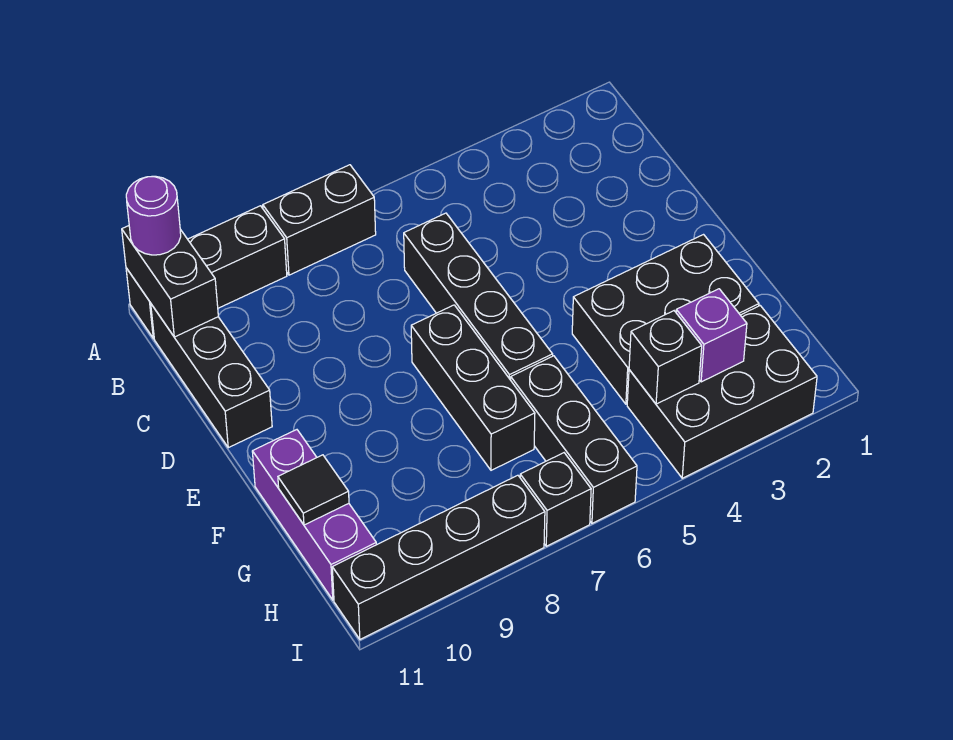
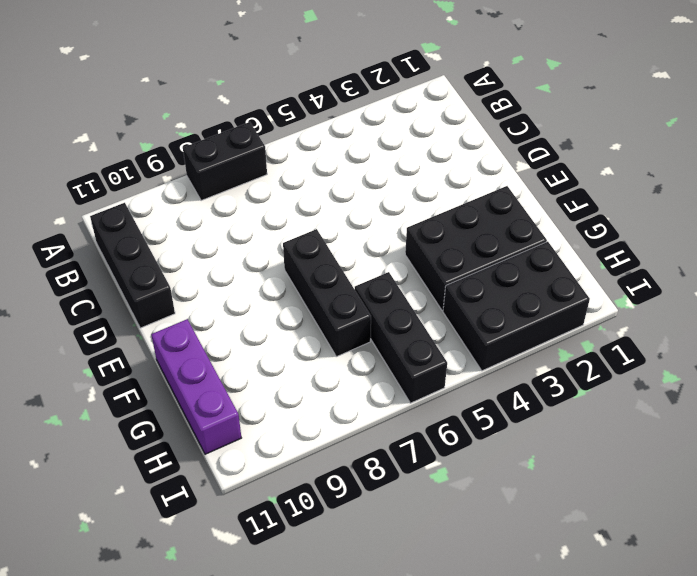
none -> black brick A9:A11 level 1
none -> black brick C6:F6 level 1
none -> black brick I7 level 1

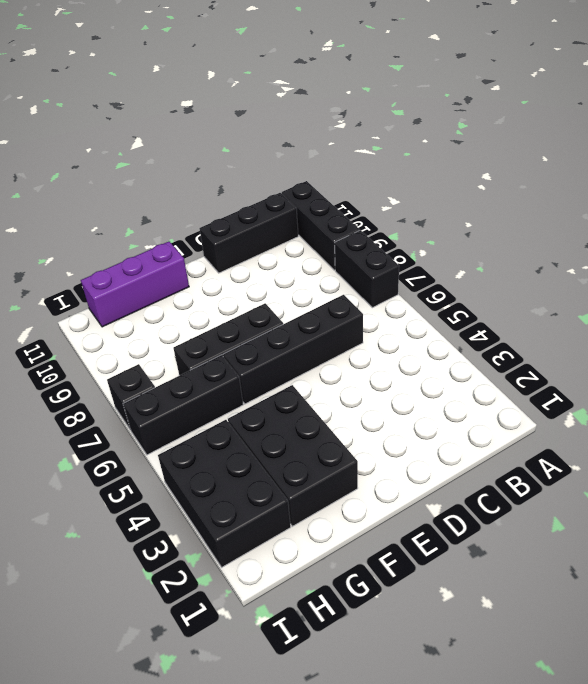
none -> black brick I8:I11 level 1
none -> black brick A11:B11 level 2
none -> black tile G11 level 2

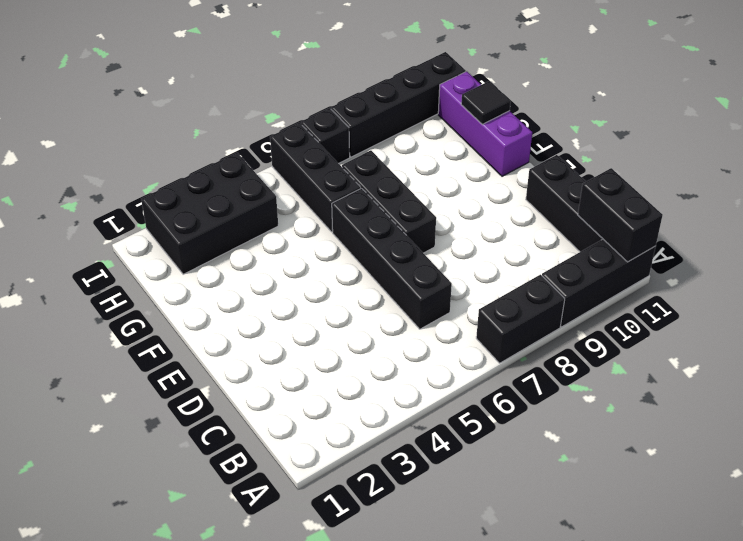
none -> black brick F2:G4 level 1
none -> purple brick H3 level 2
none -> black brick H4 level 2

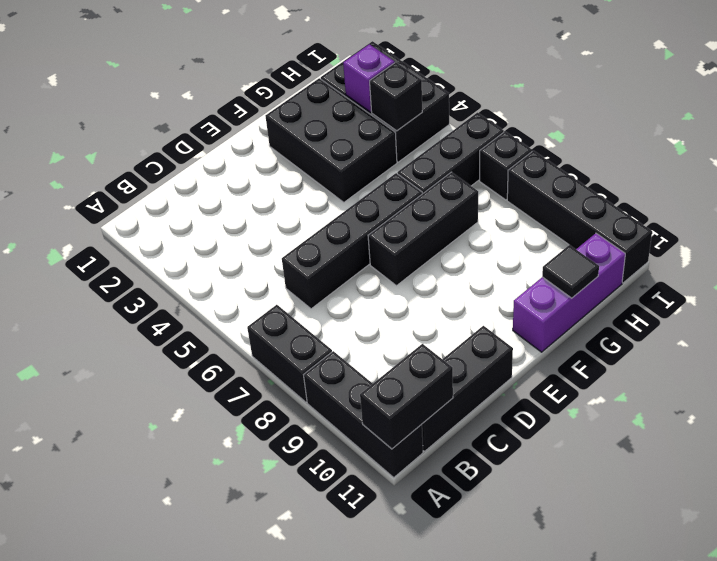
none -> purple round brick A11 level 3

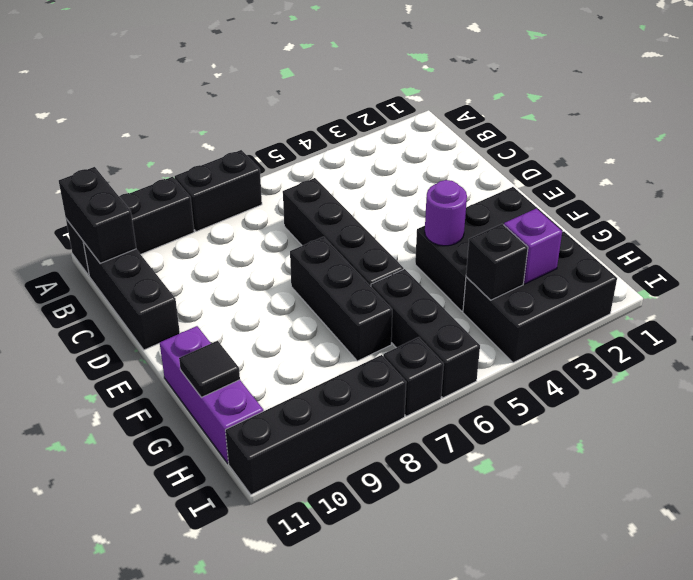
purple round brick F4 level 2 -> purple round brick A11 level 3

